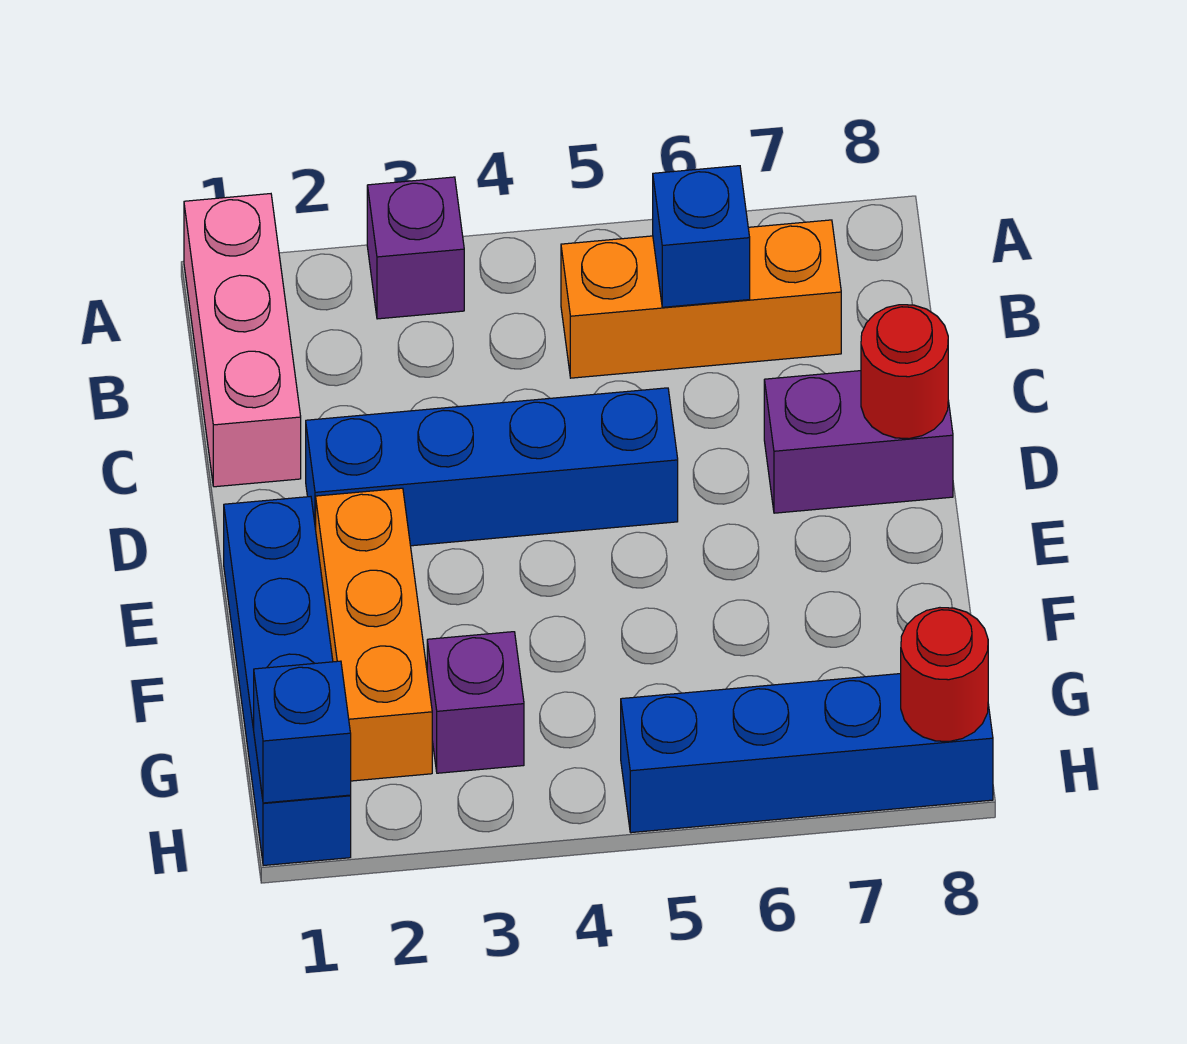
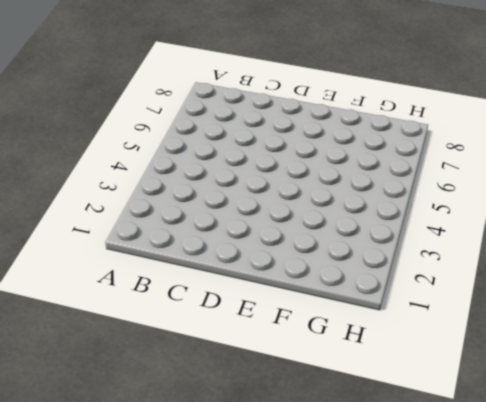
none -> pink brick A1:C1 level 1
none -> purple brick A3 level 1
none -> orange brick B5:B7 level 1

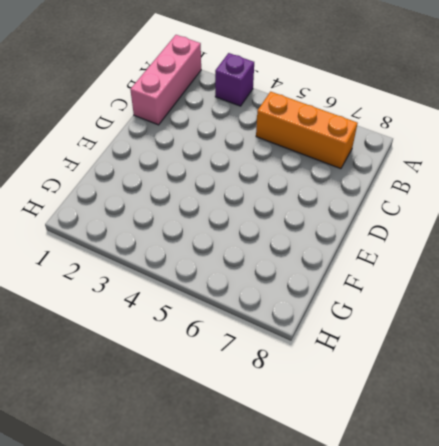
none -> blue brick D2:D5 level 1
none -> purple brick D7:D8 level 1
none -> blue brick E1:H1 level 1

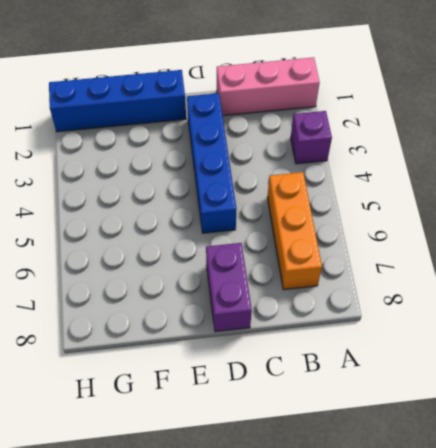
none -> orange brick E2:G2 level 1
none -> purple brick G3 level 1
none -> blue brick H5:H8 level 1

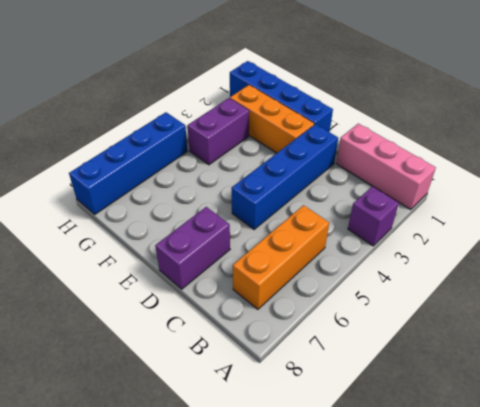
purple brick G3:G4 level 1 -> purple brick G3 level 1
none -> blue brick B6 level 2
none -> red round brick D8 level 2
none -> blue brick H1 level 2

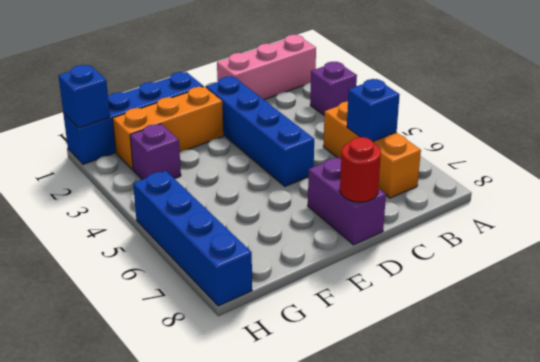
none -> red round brick H8 level 2

